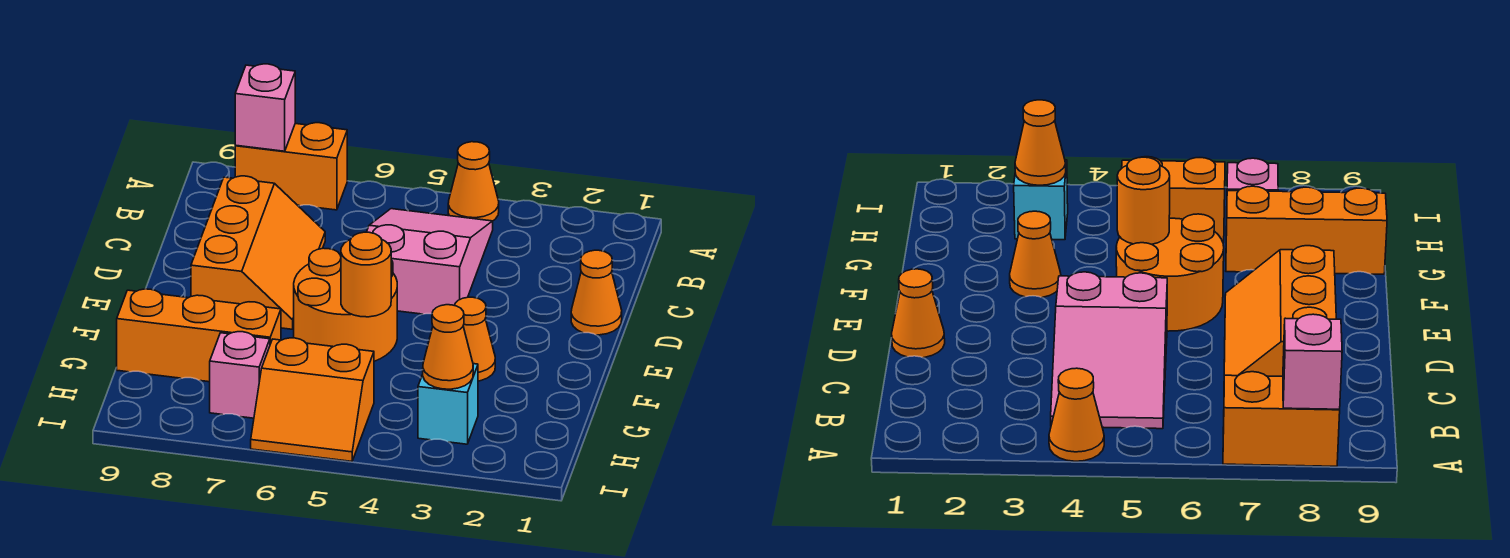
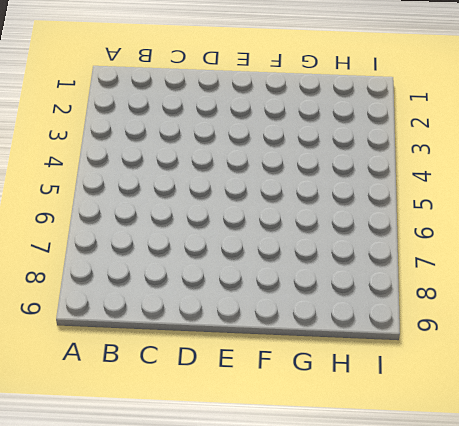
none -> orange cone A4 level 1
none -> orange brick A7:A8 level 1
none -> pink slope B4:D5 level 1 top D

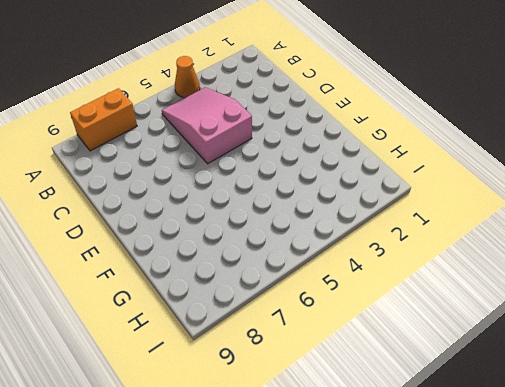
none -> orange slope C7:E8 level 1 top 8
none -> orange cone D1 level 1
none -> orange round brick E5:F6 level 1

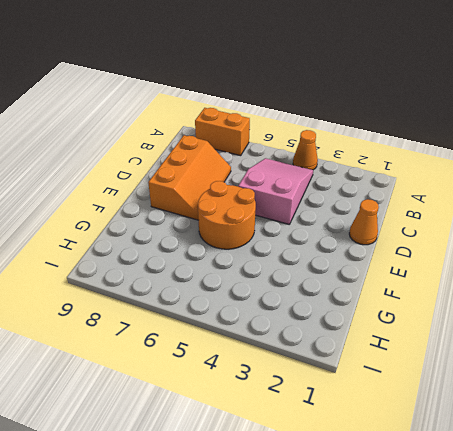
none -> orange cone F3 level 1
none -> orange brick G7:G9 level 1
none -> cyan brick H3 level 1

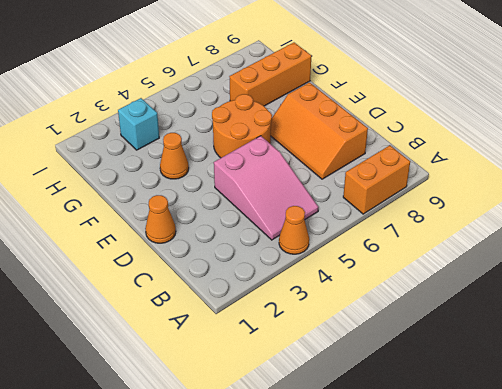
none -> orange slope H5:I6 level 1 top H
none -> pink brick H7 level 1
none -> pink brick A8 level 2

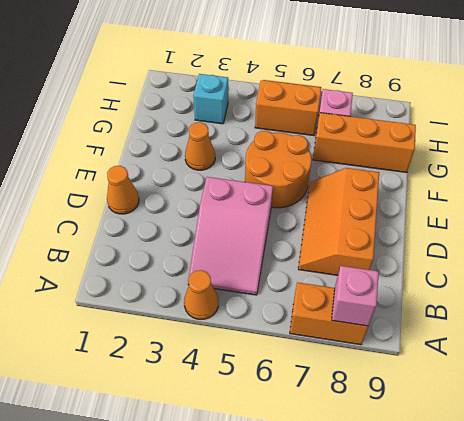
none -> orange round brick F5 level 2
none -> orange cone H3 level 2

